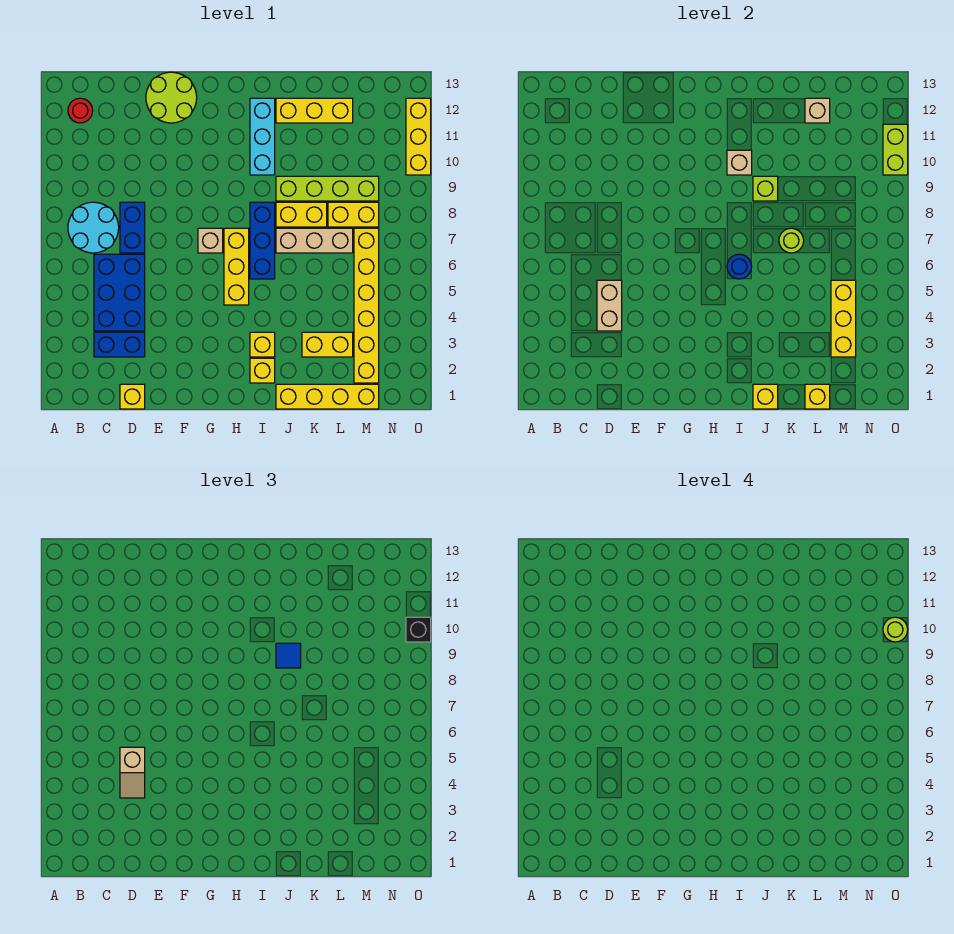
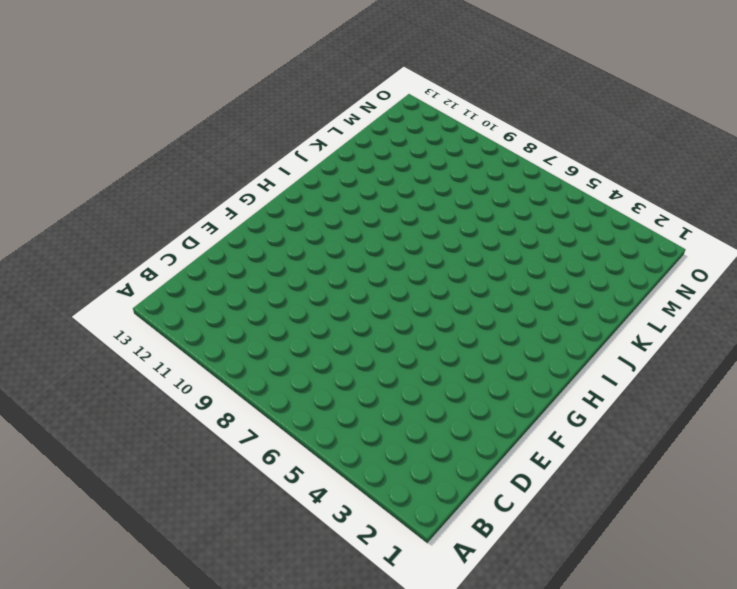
none -> cyan round brick B7:C8 level 1
none -> red round brick B12 level 1
none -> blue brick C3:D3 level 1
none -> blue brick C4:D6 level 1

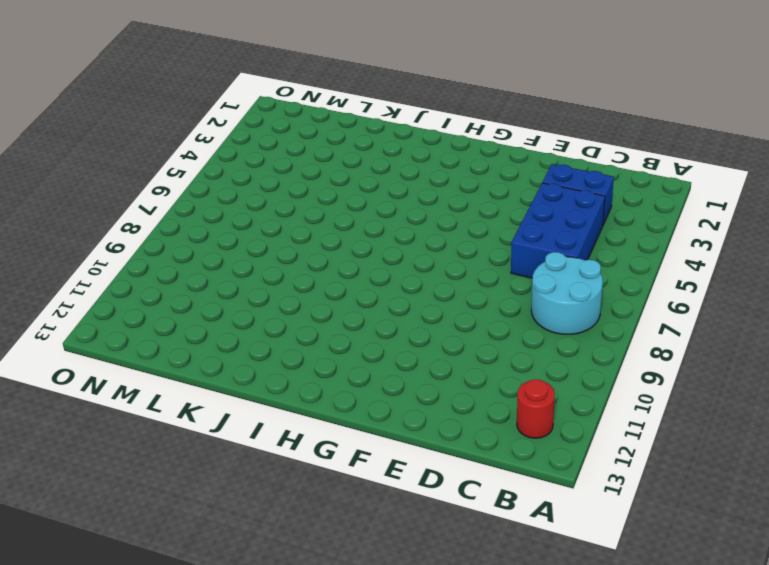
none -> yellow brick D1 level 1
none -> blue brick D7:D8 level 1
none -> lime round brick E12:F13 level 1
none -> tan brick G7 level 1

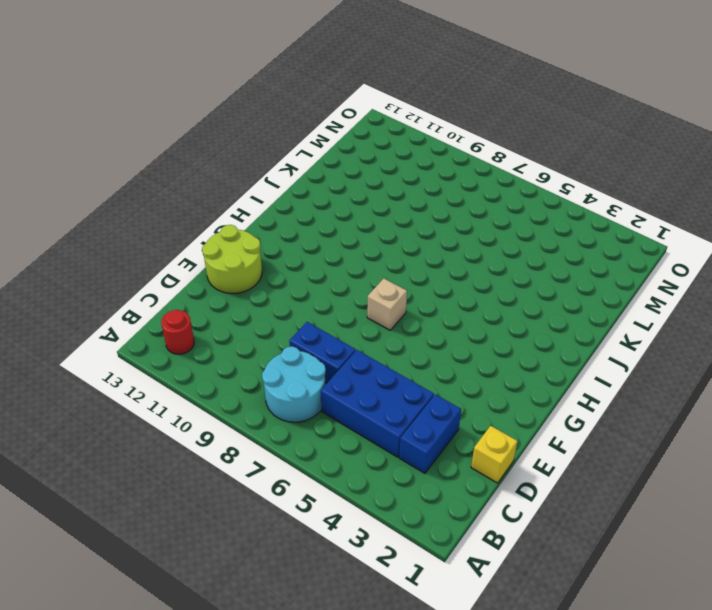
none -> yellow brick H5:H7 level 1
none -> yellow brick I2 level 1
none -> yellow brick I3 level 1
none -> blue brick I6:I8 level 1

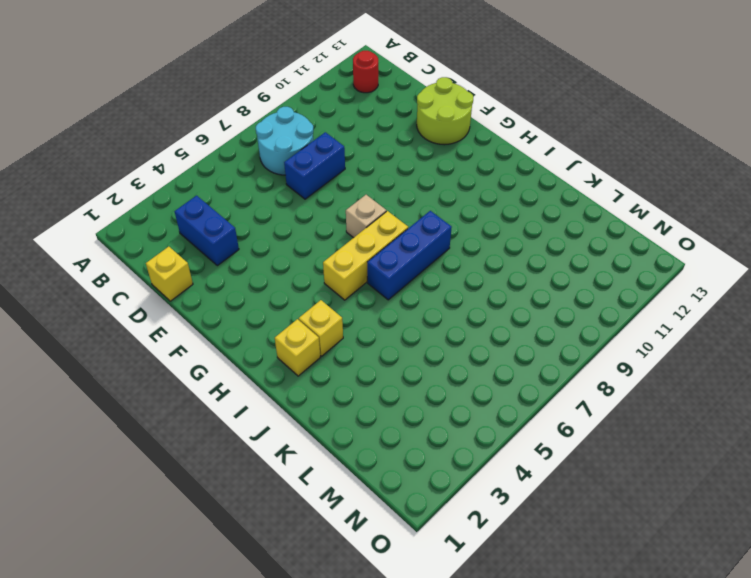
none -> blue brick C4:D6 level 1
none -> cyan brick I10:I12 level 1
none -> yellow brick J1:M1 level 1
none -> tan brick J7:L7 level 1

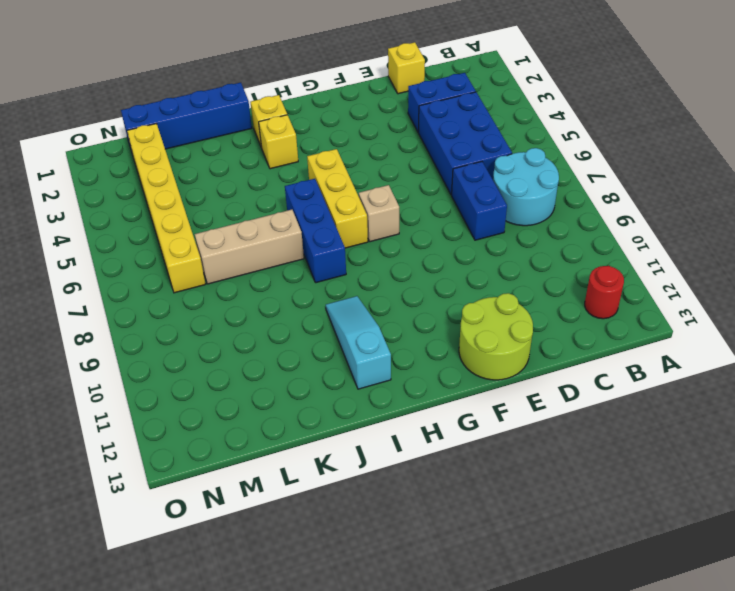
cyan slope I10:I12 level 1 top 12 -> cyan brick I10:I12 level 1
blue brick J1:M1 level 1 -> yellow brick J1:M1 level 1
none -> yellow brick J8:K8 level 1
none -> lime brick J9:M9 level 1
none -> yellow brick J12:L12 level 1
none -> yellow brick K3:L3 level 1

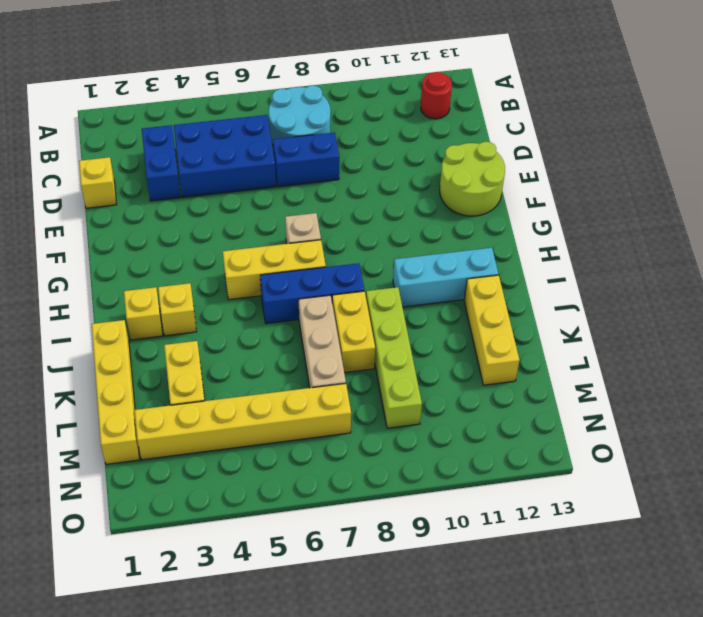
none -> yellow brick L8:M8 level 1
none -> yellow brick O10:O12 level 1
none -> tan brick D4:D5 level 2
none -> blue round brick I6 level 2

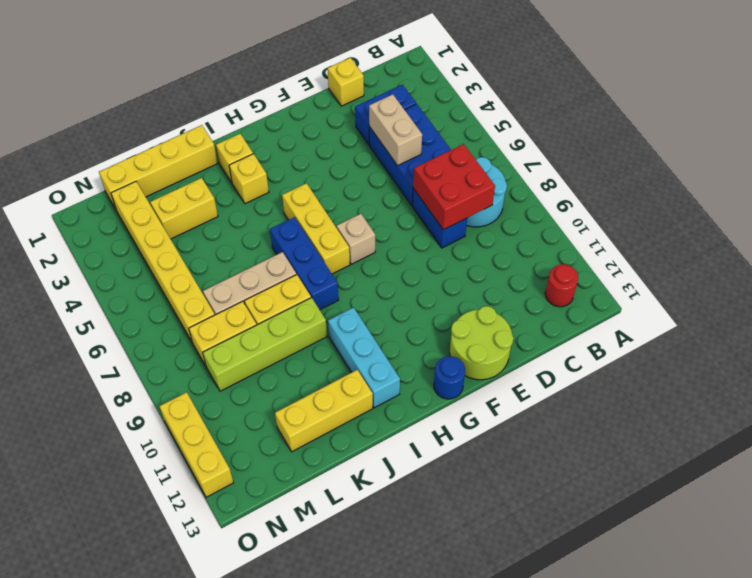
red brick C7:D8 level 2 -> none
blue round brick G13 level 1 -> blue round brick I6 level 2
none -> tan brick I10 level 2
none -> yellow brick J1 level 2
none -> lime brick J9 level 2
none -> lime round brick K7 level 2

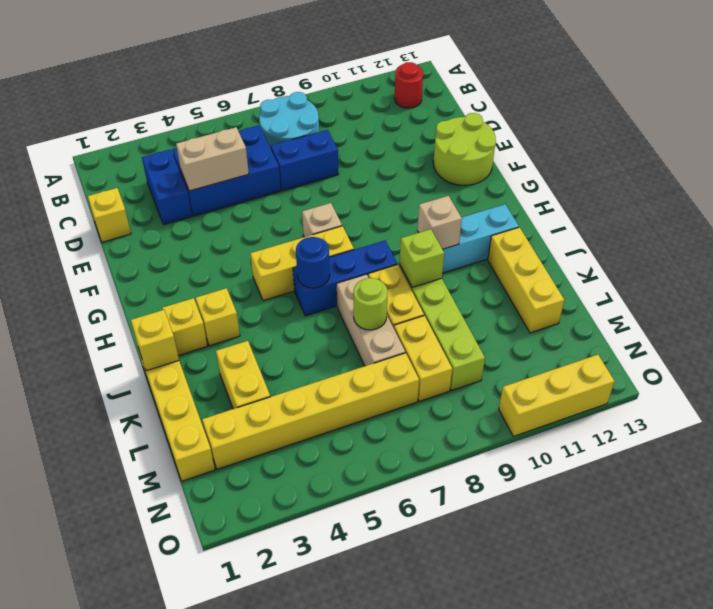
none -> yellow brick L1 level 2
none -> tan brick L12 level 2
none -> yellow brick M3:M5 level 2
none -> lime brick O10:O11 level 2

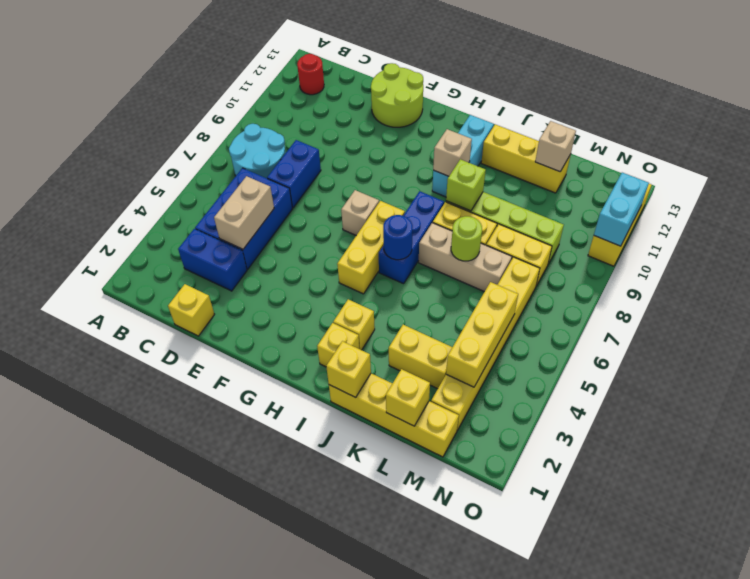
cyan brick O10:O11 level 2 -> lime brick O10:O11 level 2
none -> tan slope D4:D5 level 3 top 5
none -> blue tile J9 level 3
none -> black brick O10 level 3
none -> lime round brick O10 level 4

